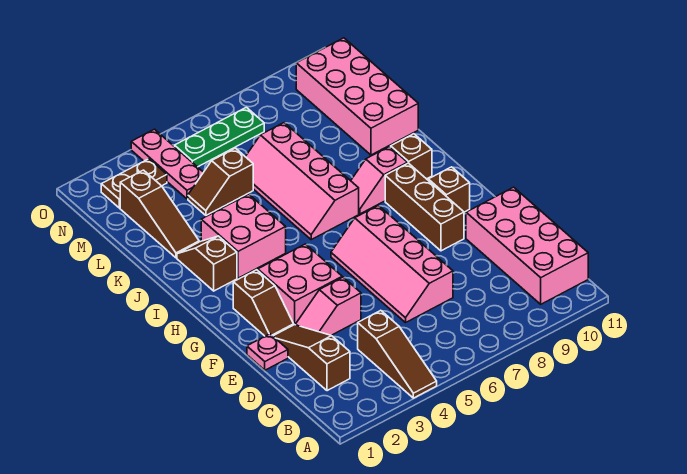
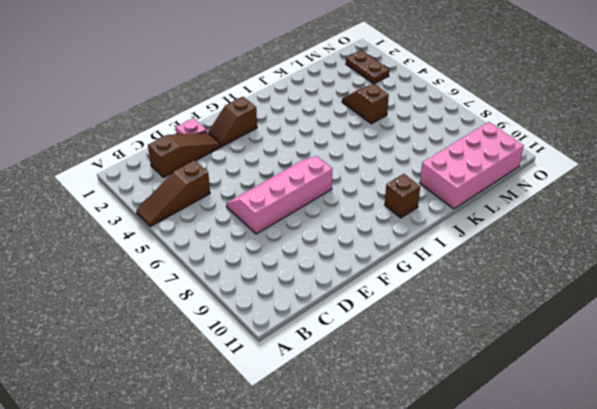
none -> pink brick B10:E11 level 1
none -> pink slope E3:E4 level 1 top 4
none -> pink brick F3:G4 level 1

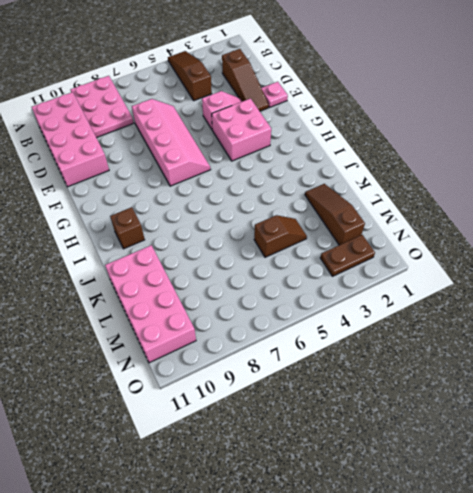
pink plate A8:C9 level 1 -> none
none -> brown slope F2:G2 level 1 top G
none -> brown brick F9:H9 level 1
none -> brown brick G10 level 1

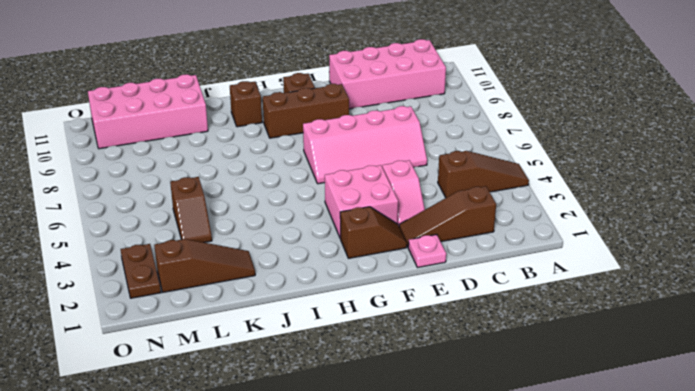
none -> brown slope I2:J2 level 1 top I
none -> pink brick I3:J4 level 1
none -> pink slope I6:L7 level 1 top 7

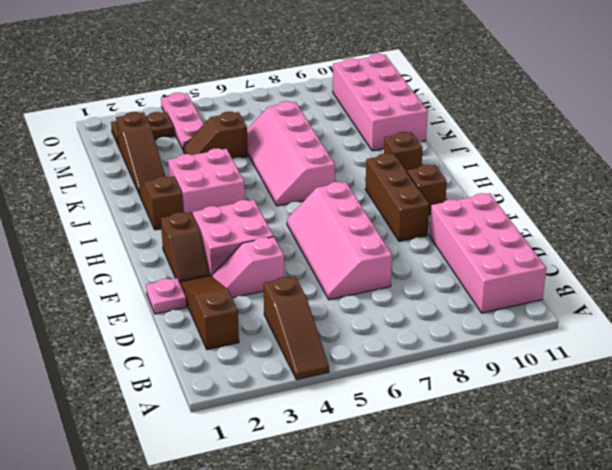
none -> pink slope I8:I9 level 1 top 9
none -> green plate N5:N7 level 1

